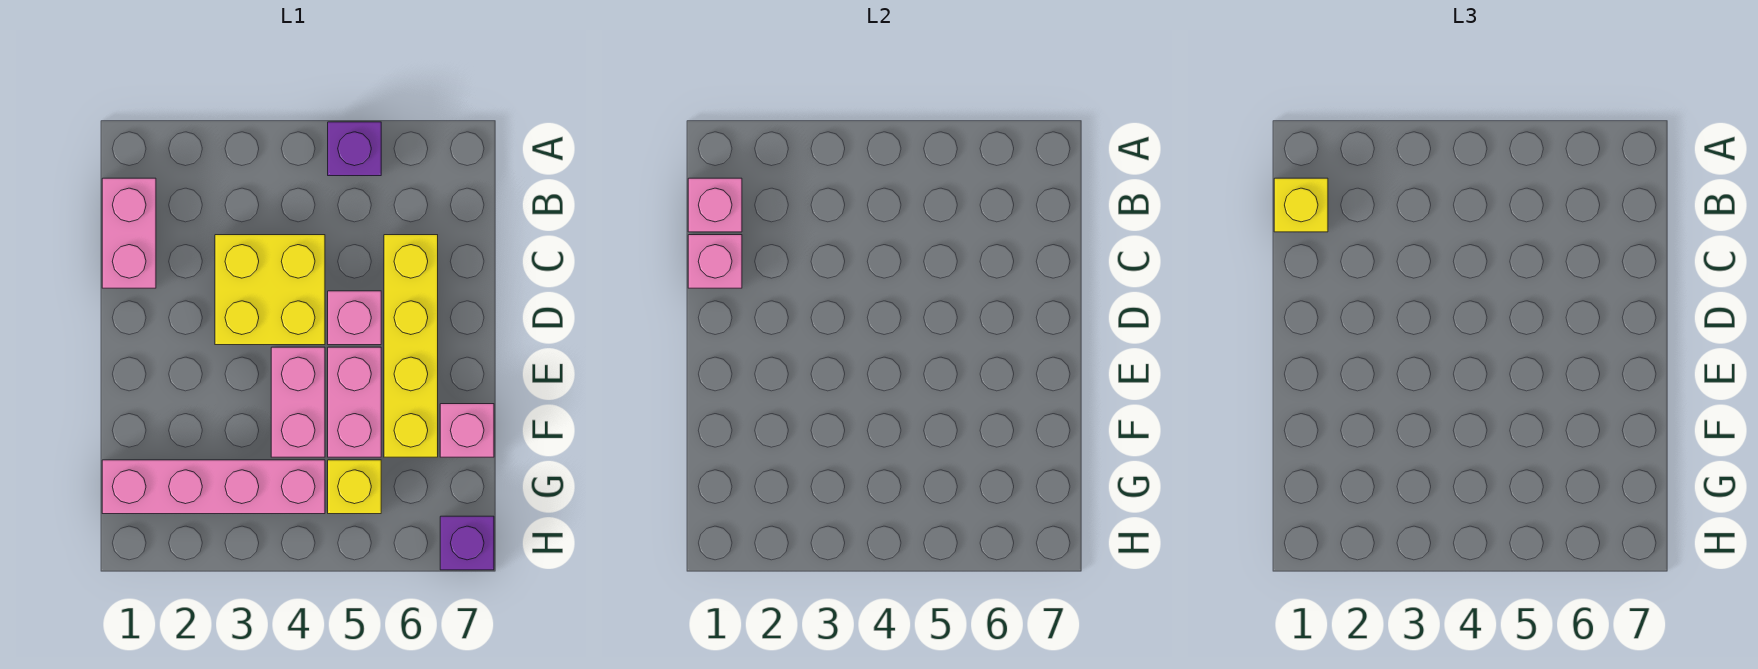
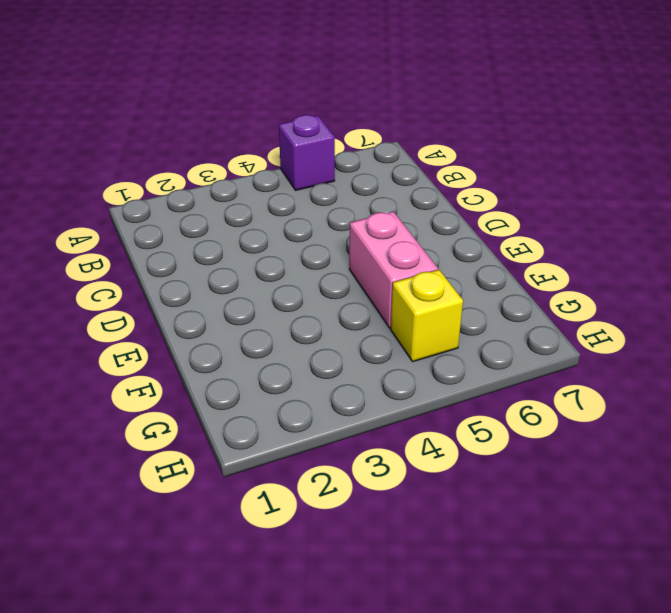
none -> pink brick B1:C1 level 1
none -> yellow brick C3:D4 level 1
none -> yellow brick C6:F6 level 1

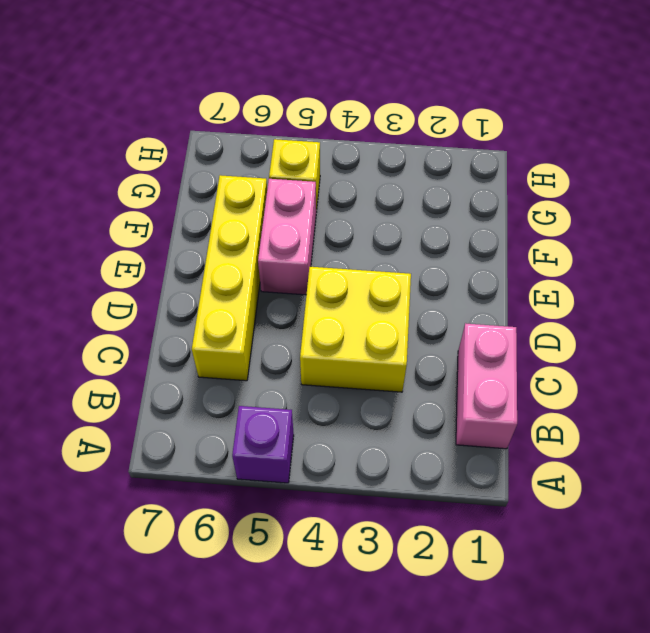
none -> pink brick D5 level 1
none -> pink brick E4:F4 level 1
none -> pink brick F7 level 1

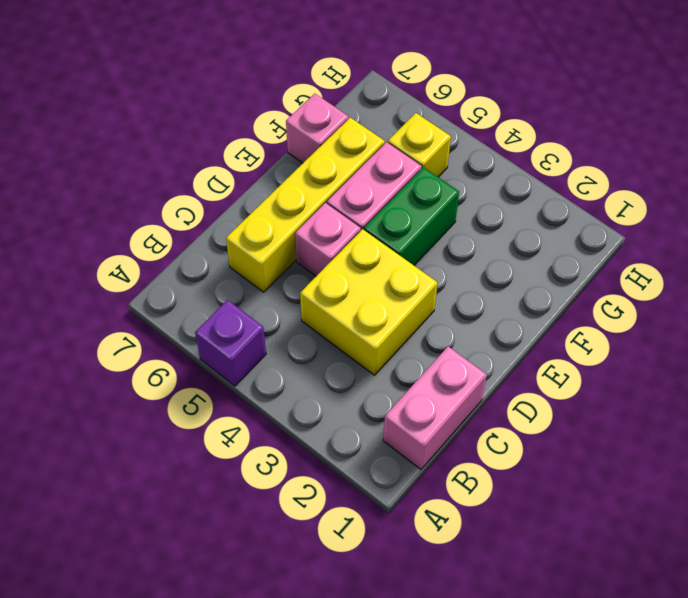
green brick E4:F4 level 1 -> pink brick E4:F4 level 1
none -> pink brick G1:G4 level 1
none -> purple brick H7 level 1
none -> pink brick B1 level 2

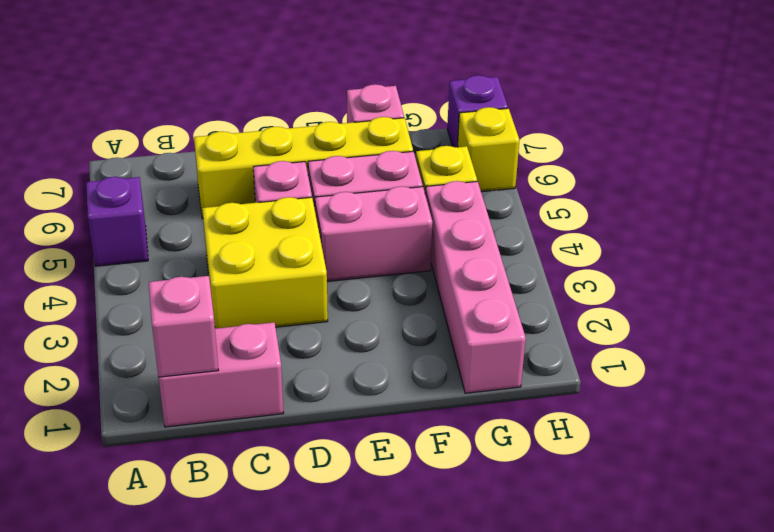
yellow brick H6 level 1 -> yellow brick B1 level 3
none -> pink brick C1 level 2

